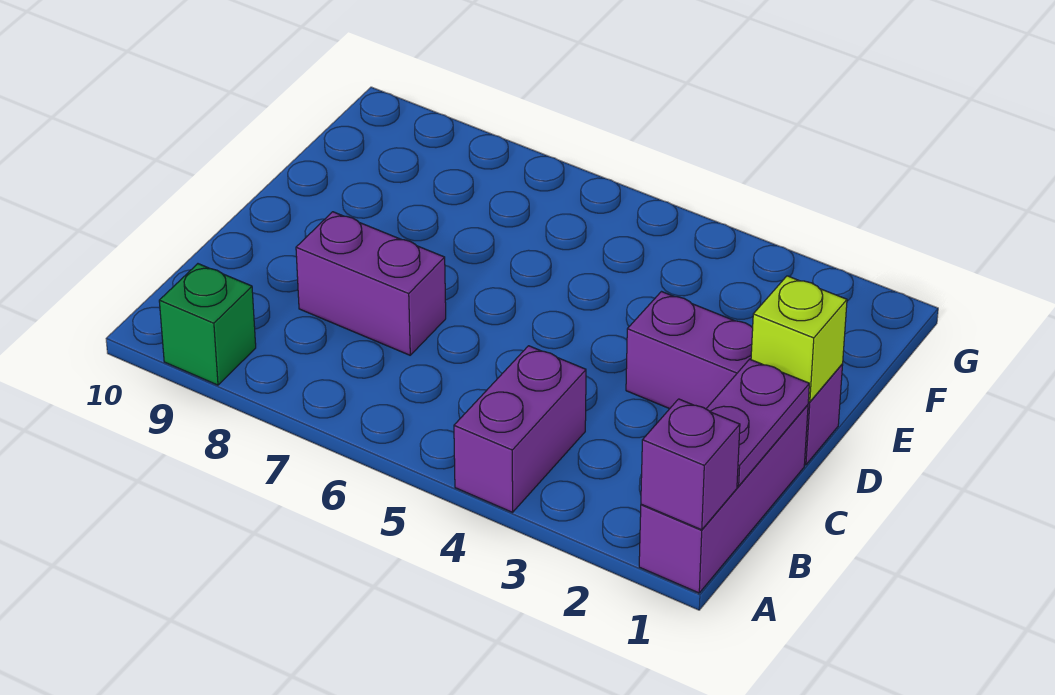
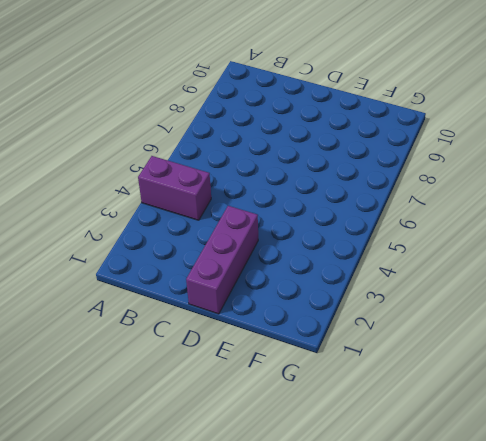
none -> purple brick A1:C1 level 1
none -> green brick A9 level 1

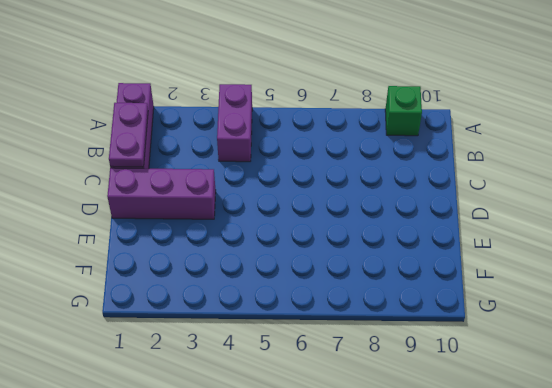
none -> purple brick C7:C8 level 1
none -> purple brick A1 level 2

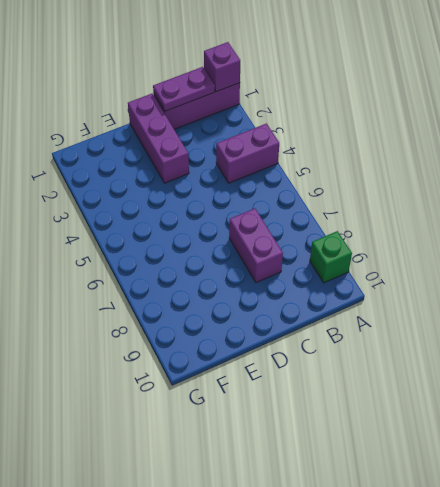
none -> lime brick D1 level 2

